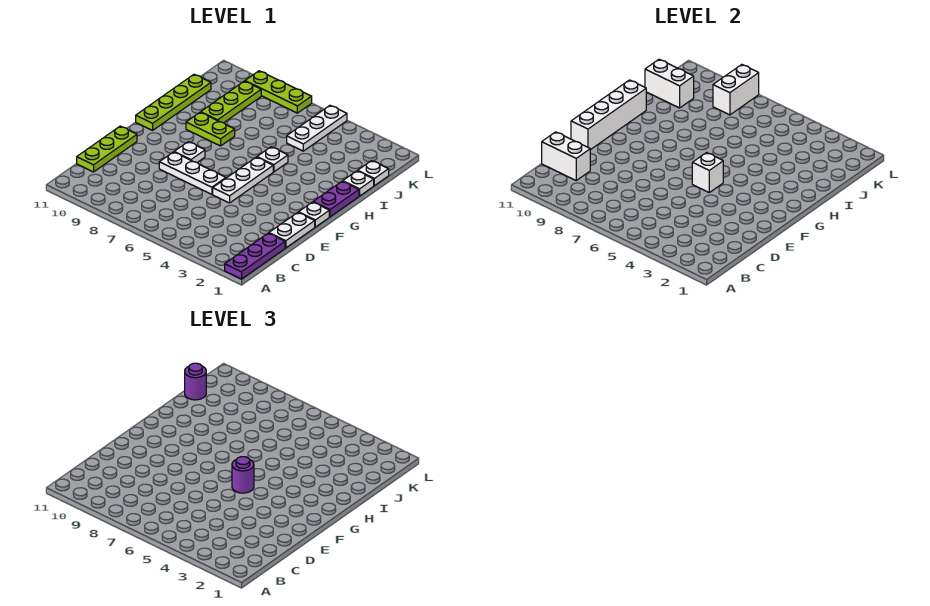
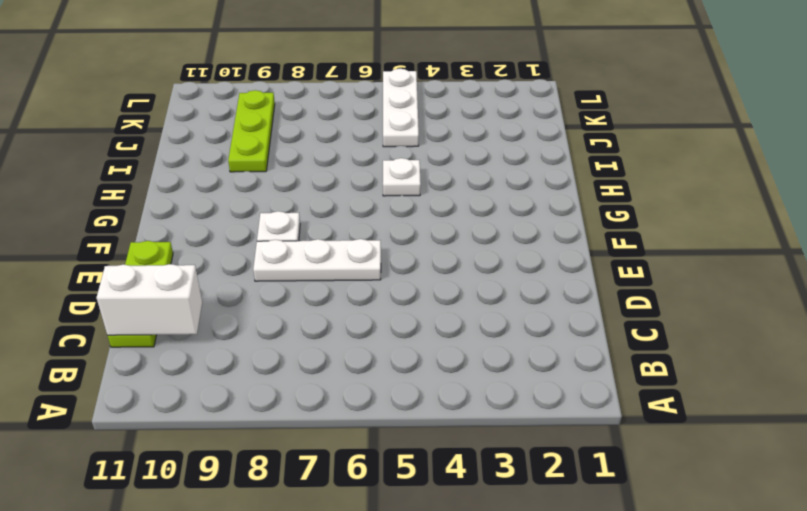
none -> purple plate A1:C1 level 1
none -> white plate D1:E1 level 1
none -> white plate E5:G5 level 1

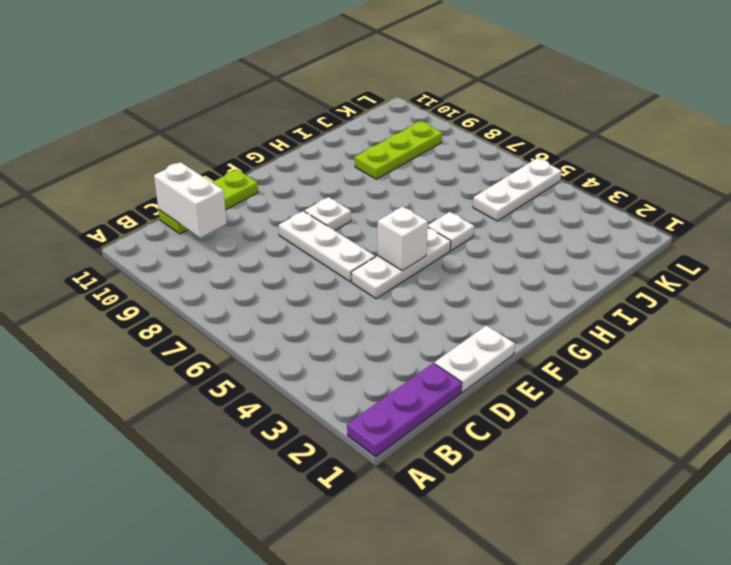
none -> white plate F1 level 1
none -> purple plate G1:H1 level 1
none -> lime plate G11:J11 level 1

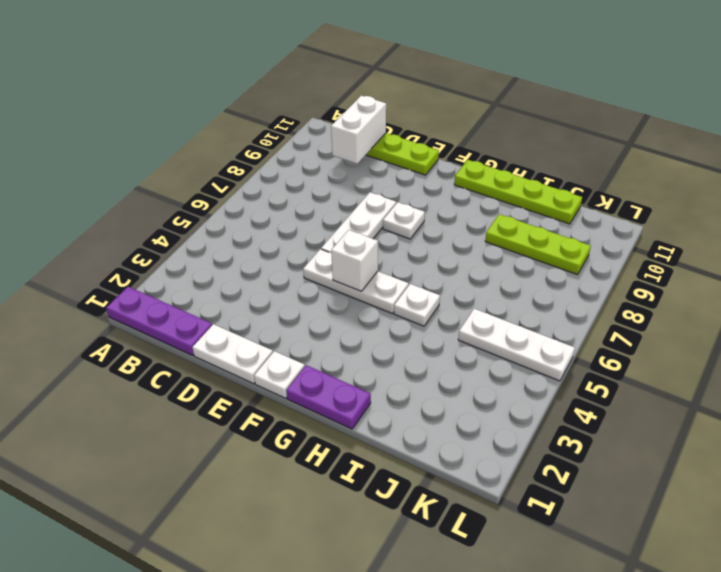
none -> lime plate H8:H9 level 1
none -> white plate I1 level 1
none -> white plate J1 level 1

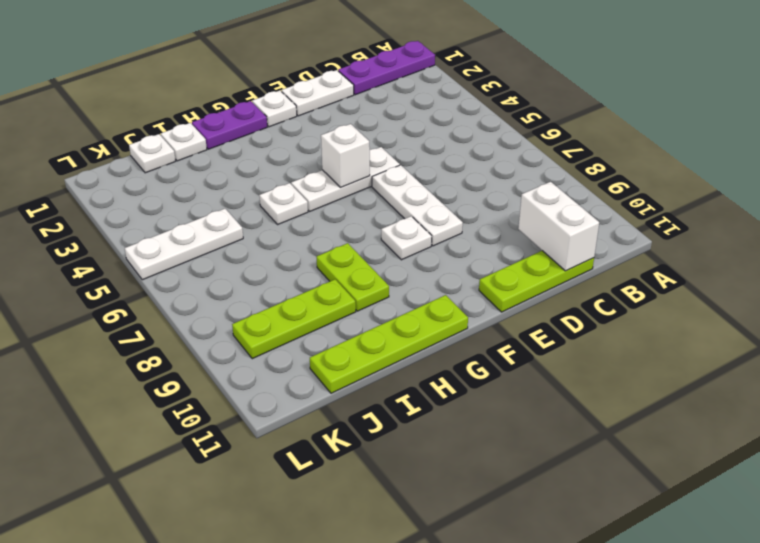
none -> lime plate L7:L9 level 1
none -> white brick E11:H11 level 2
none -> white brick J10:J11 level 2

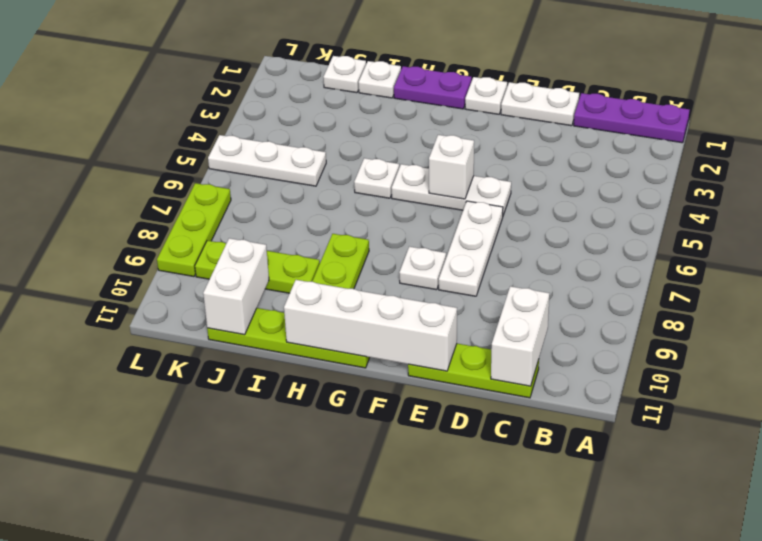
none -> white brick K8:L8 level 2
none -> purple round brick F5 level 3
none -> purple round brick J11 level 3

